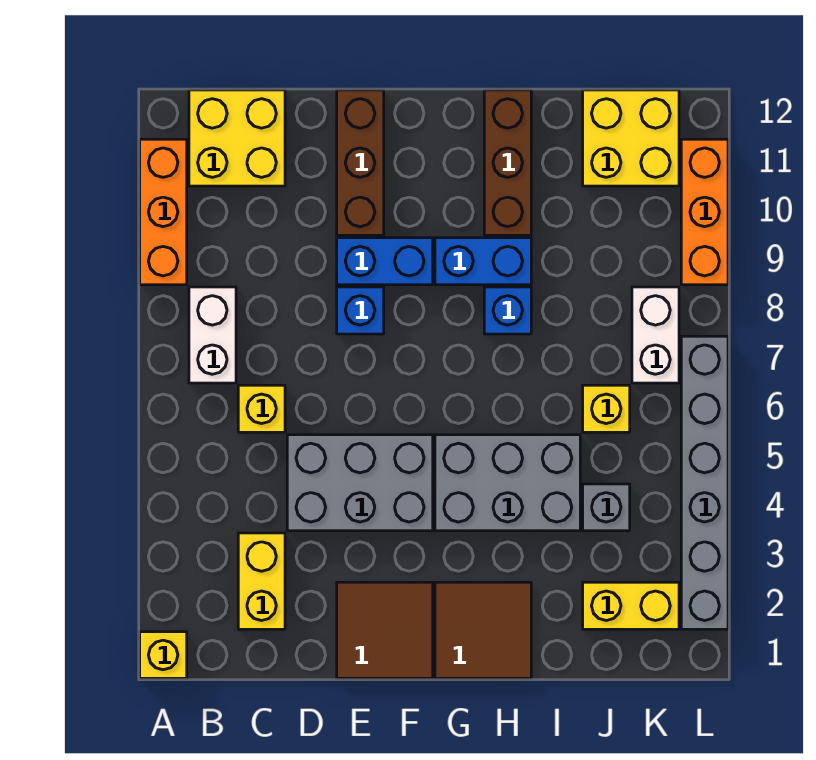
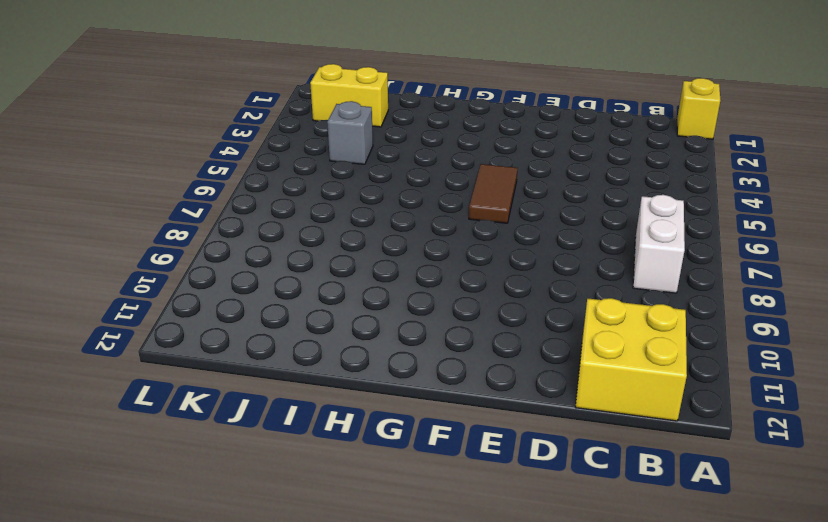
brown tile F5:F6 level 1 -> grey brick D4:F5 level 1
none -> orange brick A9:A11 level 1
none -> yellow brick C2:C3 level 1
none -> yellow brick C6 level 1

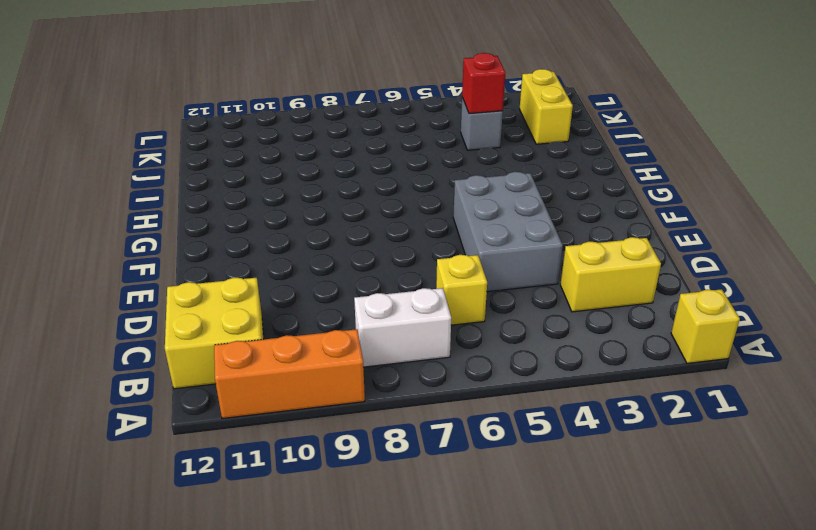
red brick J4 level 2 -> none
none -> brown tile E1:F2 level 1
none -> blue brick E8 level 1
none -> blue brick E9:F9 level 1

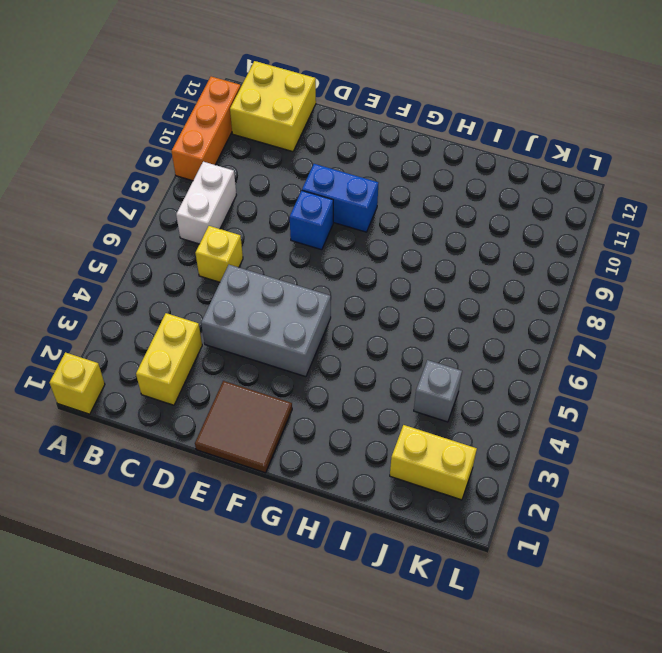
none -> brown brick E10:E12 level 1
none -> brown tile G1:H2 level 1
none -> grey brick G4:I5 level 1

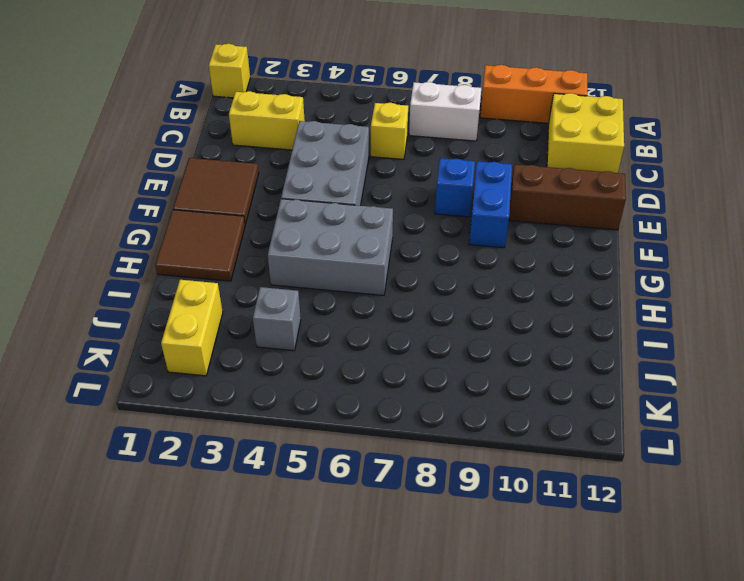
grey brick G4:H6 level 1 -> grey brick G4:I5 level 1
none -> blue brick G9:H9 level 1
none -> blue brick H8 level 1
none -> brown brick H10:H12 level 1

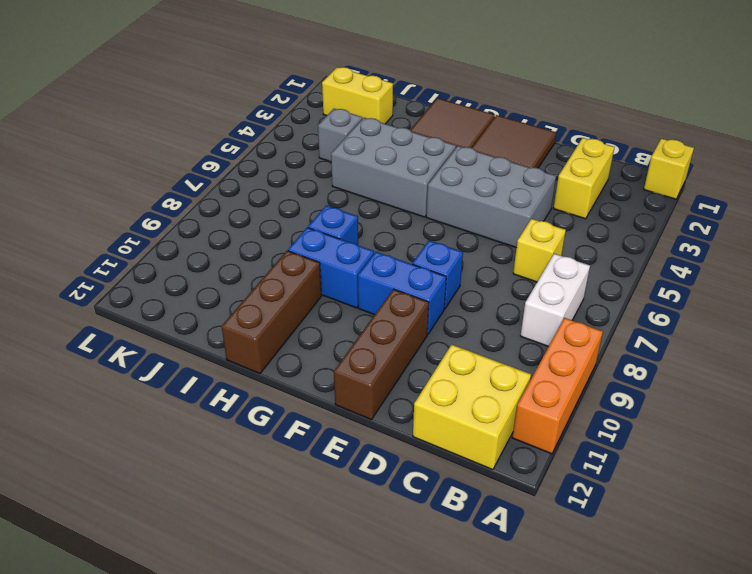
none -> yellow brick J6 level 1
none -> yellow brick J11:K12 level 1
none -> white brick K7:K8 level 1

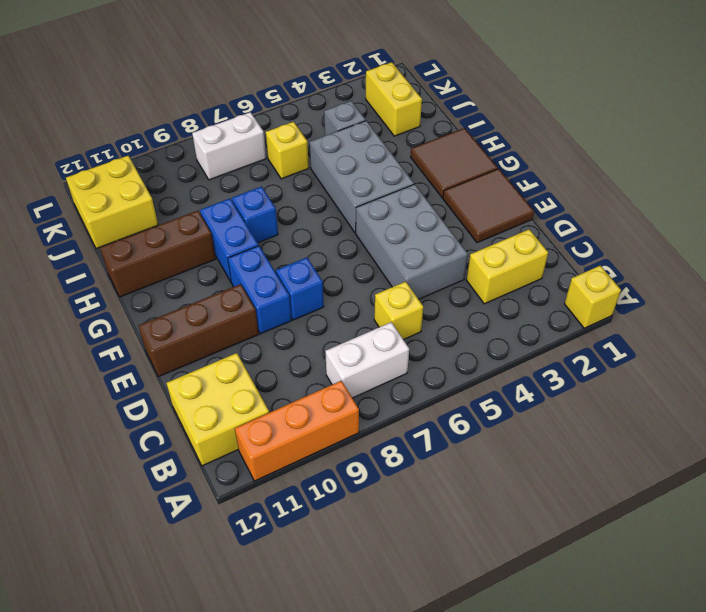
none -> grey brick L2:L7 level 1
none -> orange brick L9:L11 level 1

